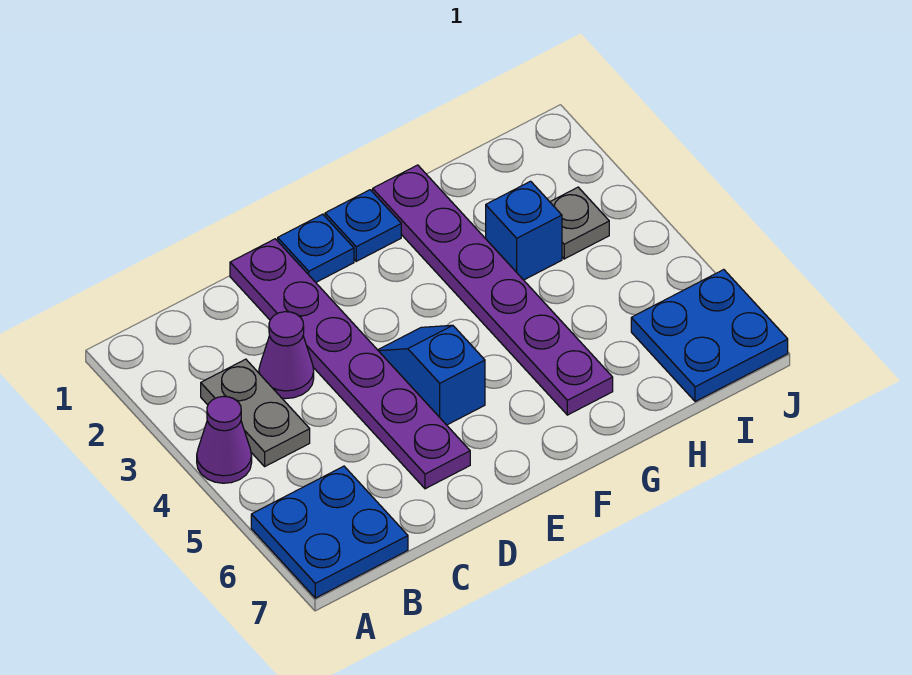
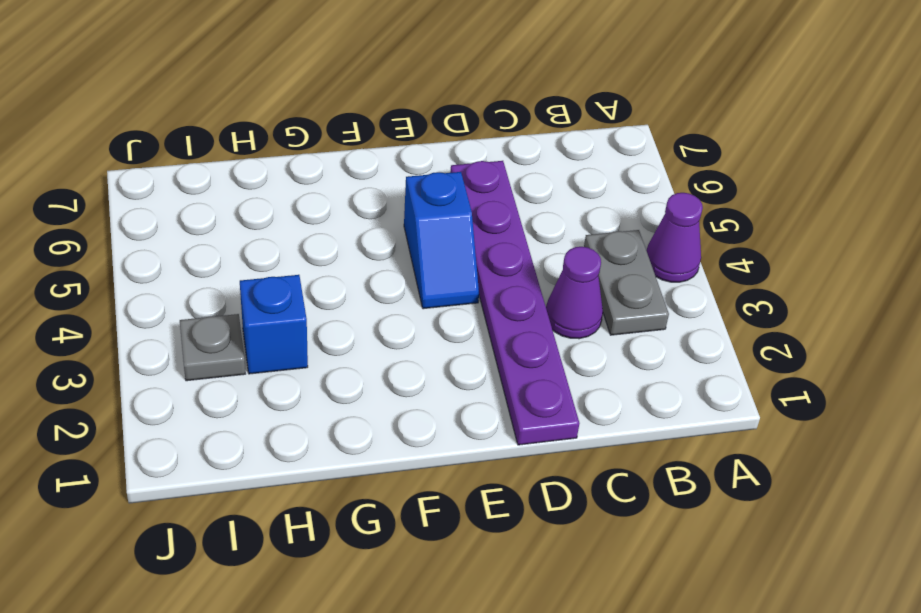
none -> blue plate A6:B7 level 1
none -> blue plate E1 level 1
none -> blue plate F1 level 1

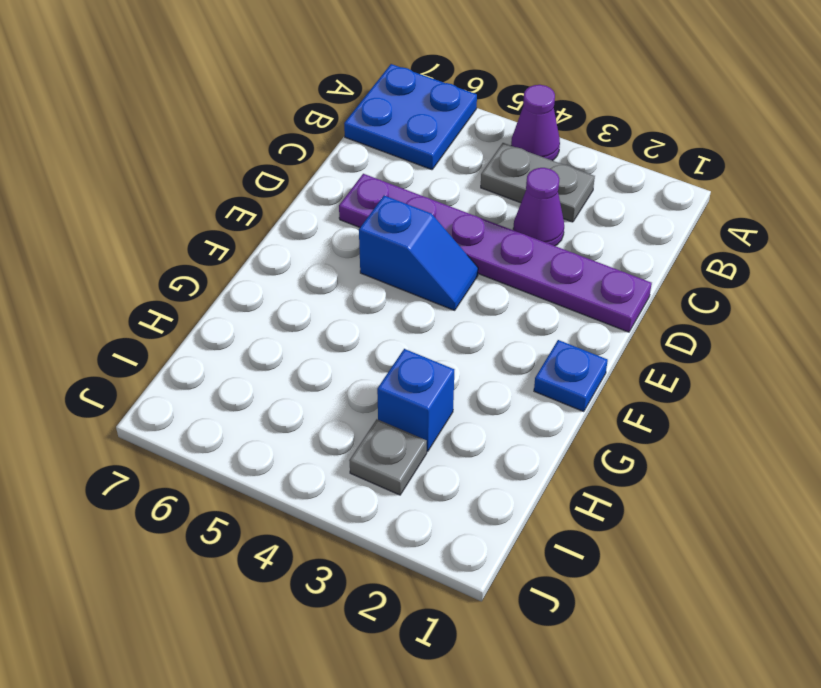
none -> blue plate E1 level 1
none -> purple plate G1:G6 level 1
none -> blue plate I6:J7 level 1

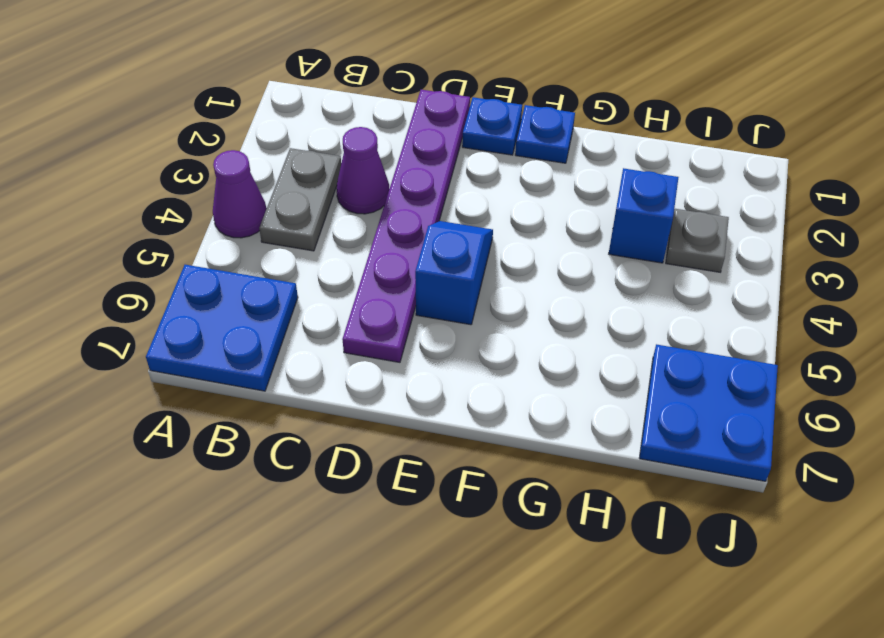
none -> purple plate G1:G6 level 1

